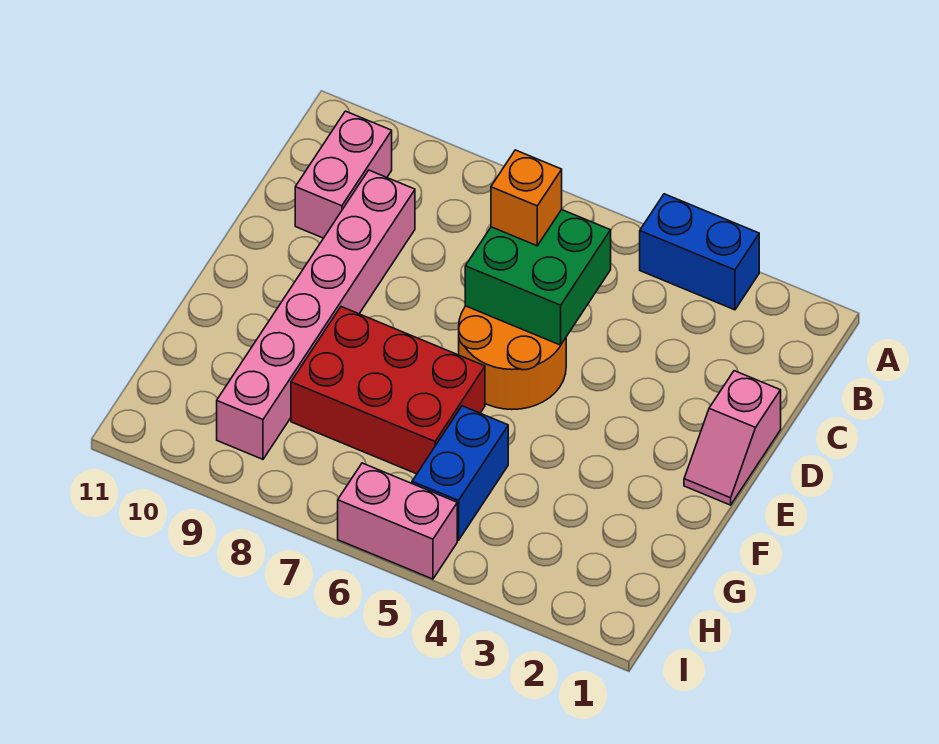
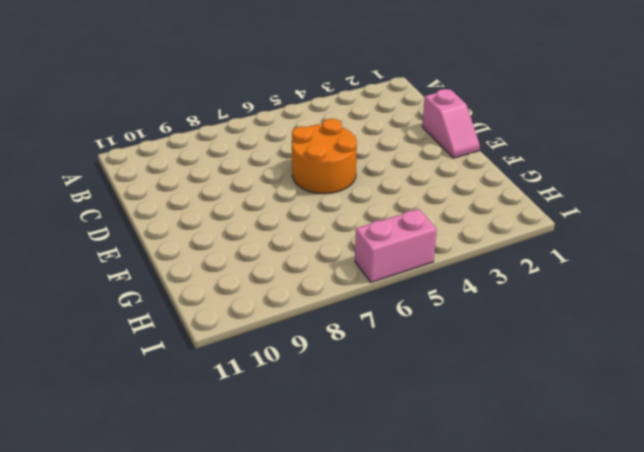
none -> blue brick A3:A4 level 1
none -> pink brick B10:C10 level 1

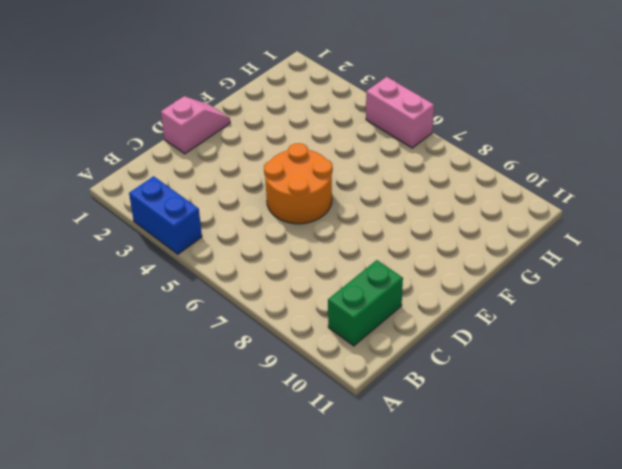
green brick B10:C10 level 1 -> pink brick B10:C10 level 1
none -> pink brick C9:H9 level 1
none -> red brick F6:G8 level 1

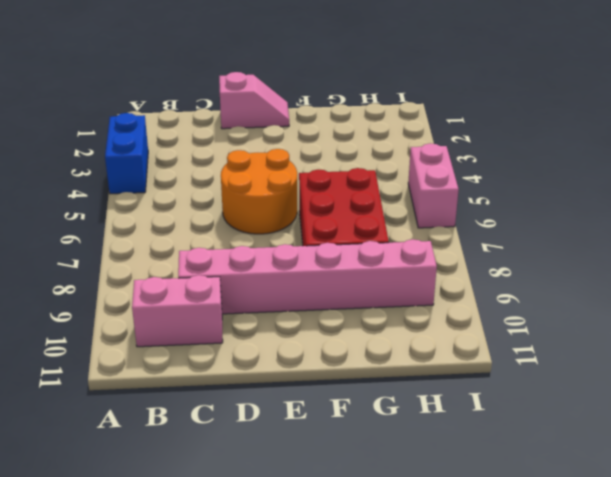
none -> blue brick G5:H5 level 1
none -> green brick C5:D6 level 2

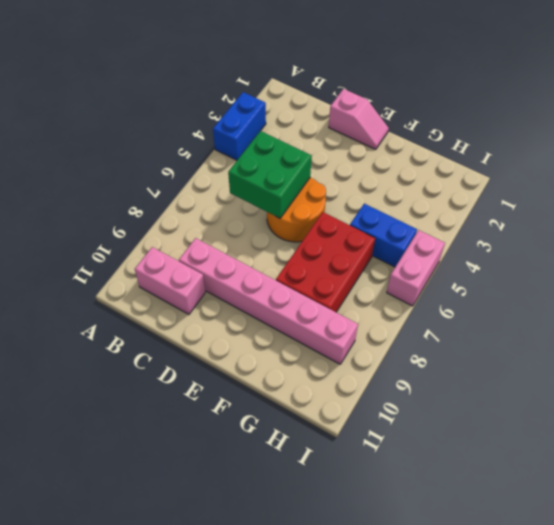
none -> orange brick C6 level 3

